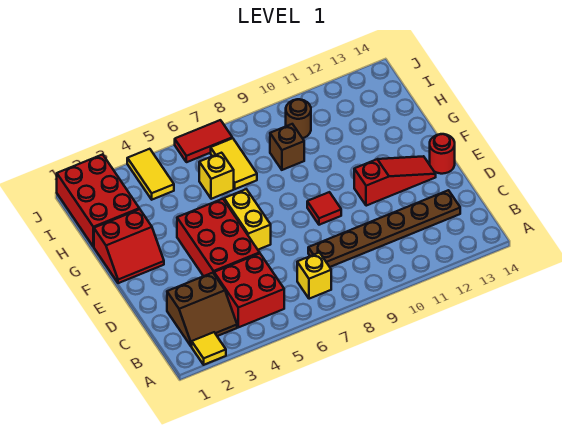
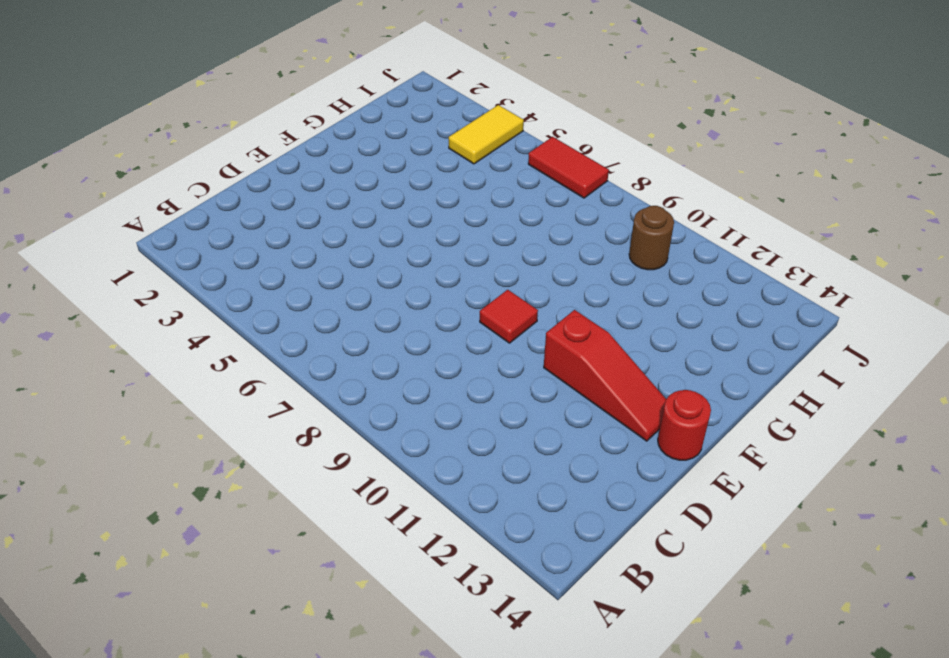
none -> yellow tile A2 level 1
none -> brown slope B2:C3 level 1 top C
none -> red brick B4:C5 level 1

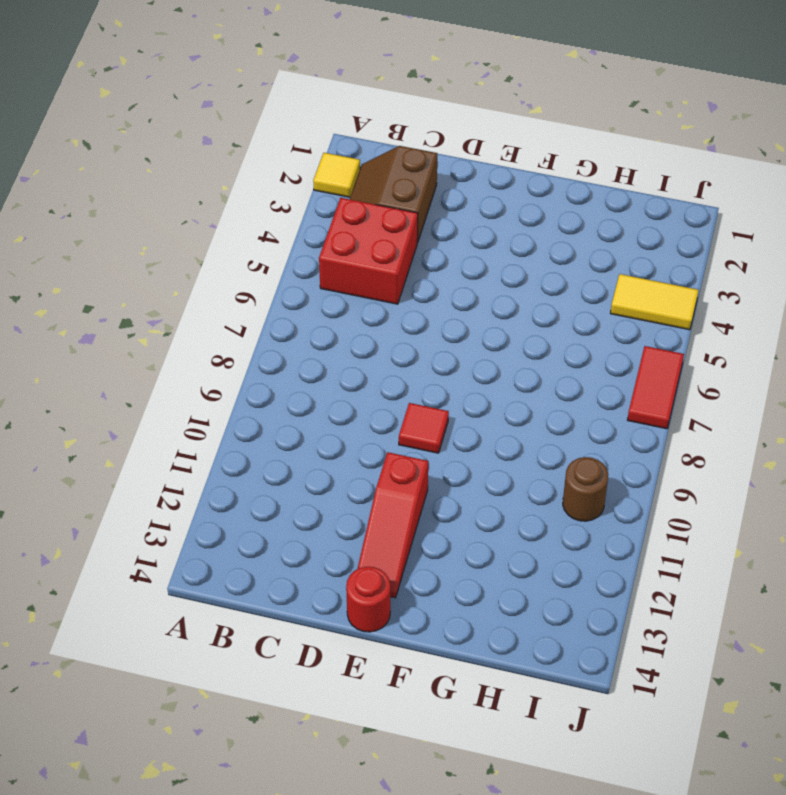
none -> yellow brick B7 level 1
none -> brown plate C8:C13 level 1
none -> red brick D4:F5 level 1

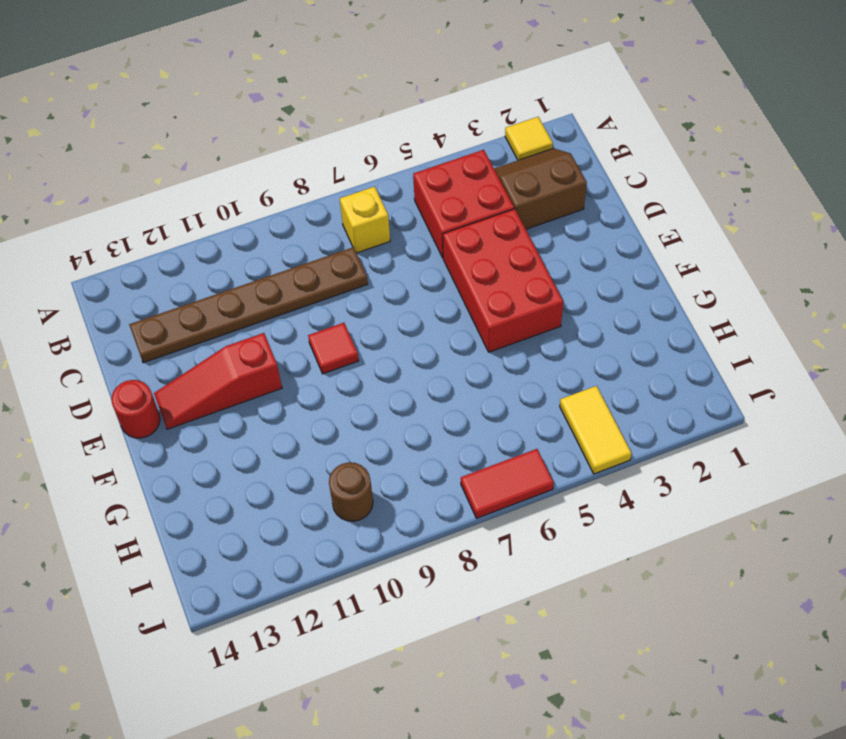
none -> yellow brick E6:F6 level 1
none -> red slope F1:G2 level 1 top G
none -> red brick H1:J2 level 1

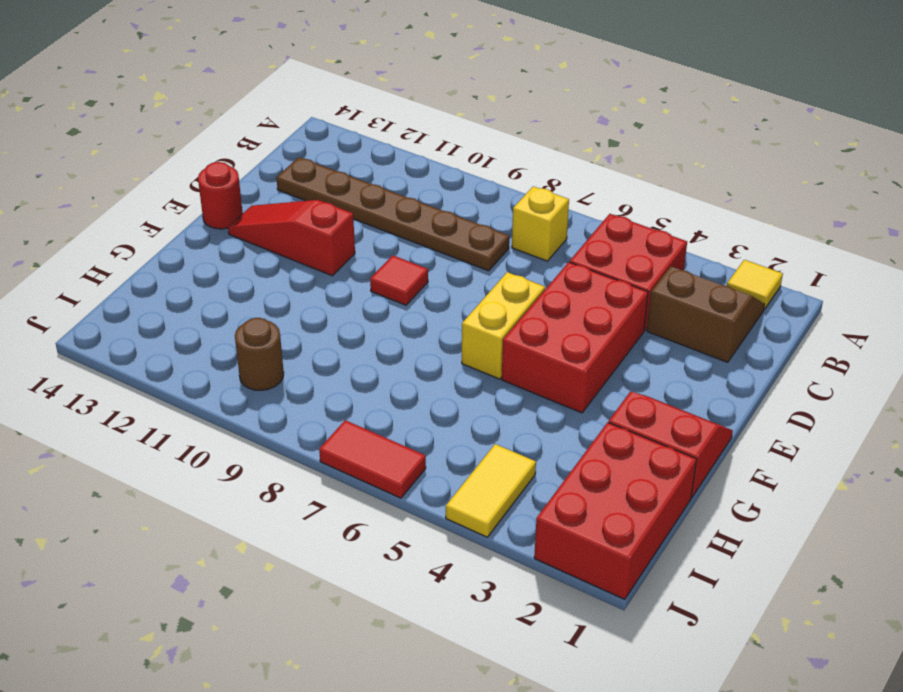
none -> yellow brick H6 level 1
none -> yellow tile H7:I7 level 1
none -> brown brick H9 level 1

